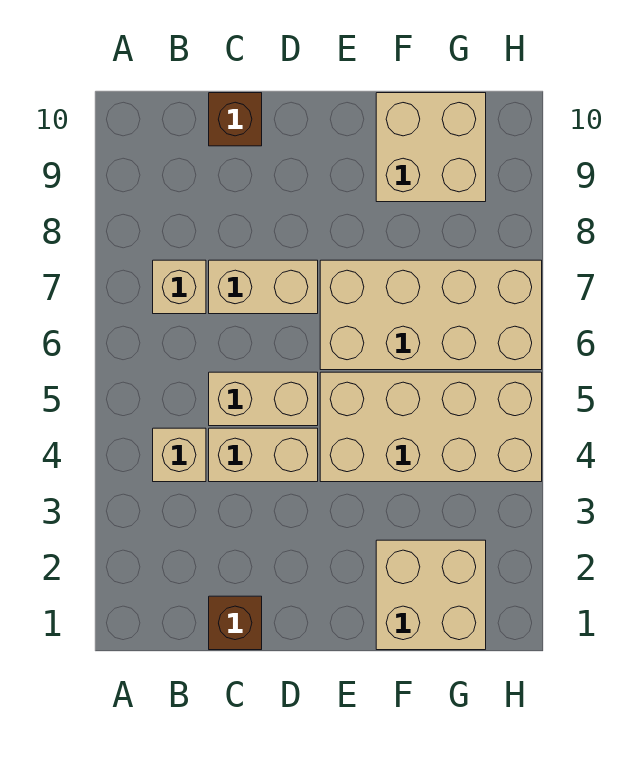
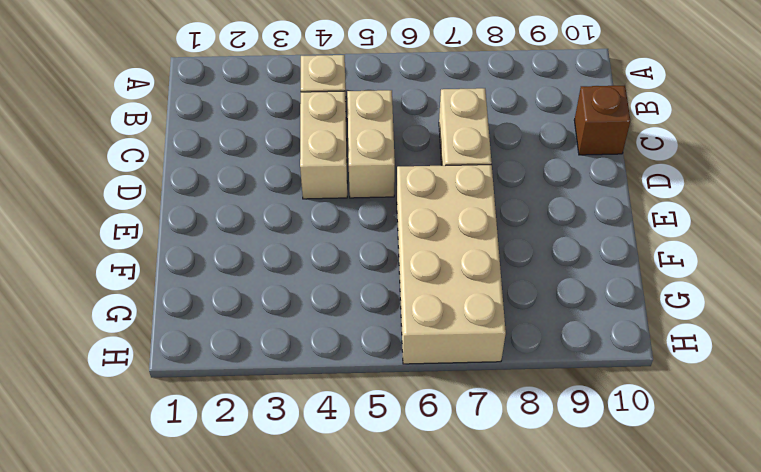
none -> tan brick B7 level 1
none -> brown brick C1 level 1

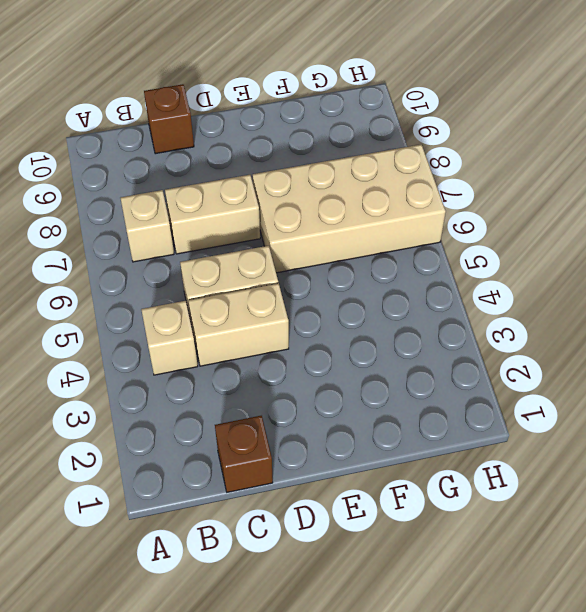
none -> tan brick E4:H5 level 1
none -> tan brick F1:G2 level 1

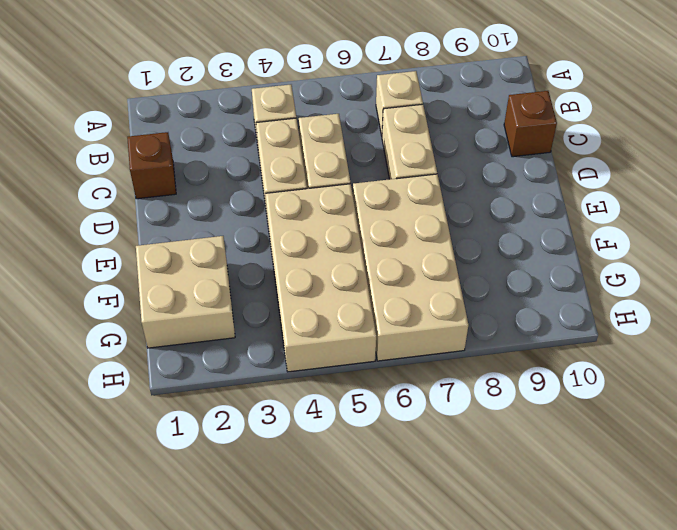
none -> tan brick F9:G10 level 1

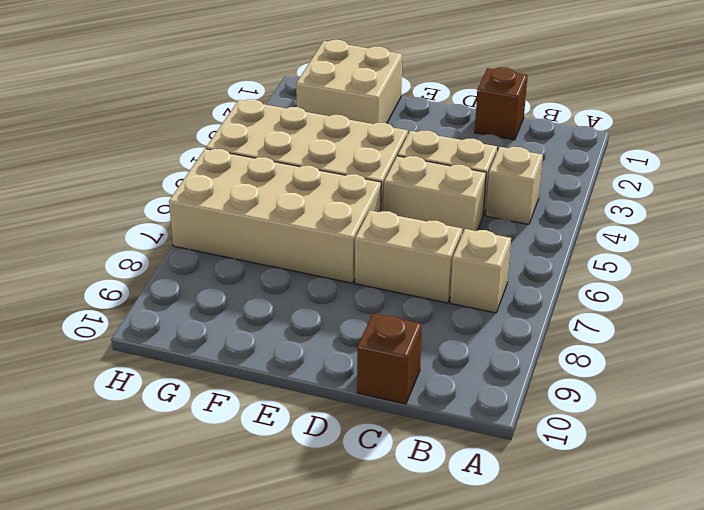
none -> tan brick F9:G10 level 1

